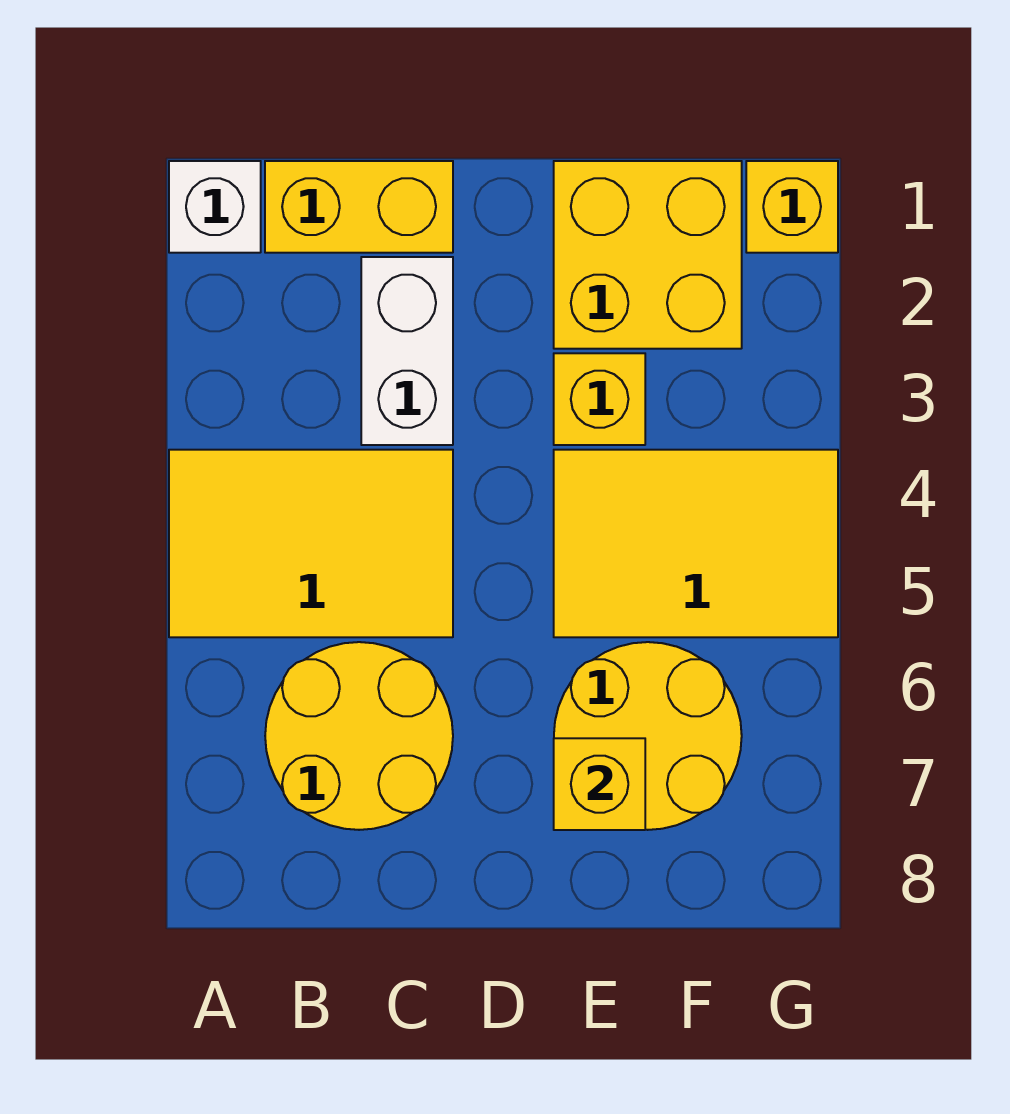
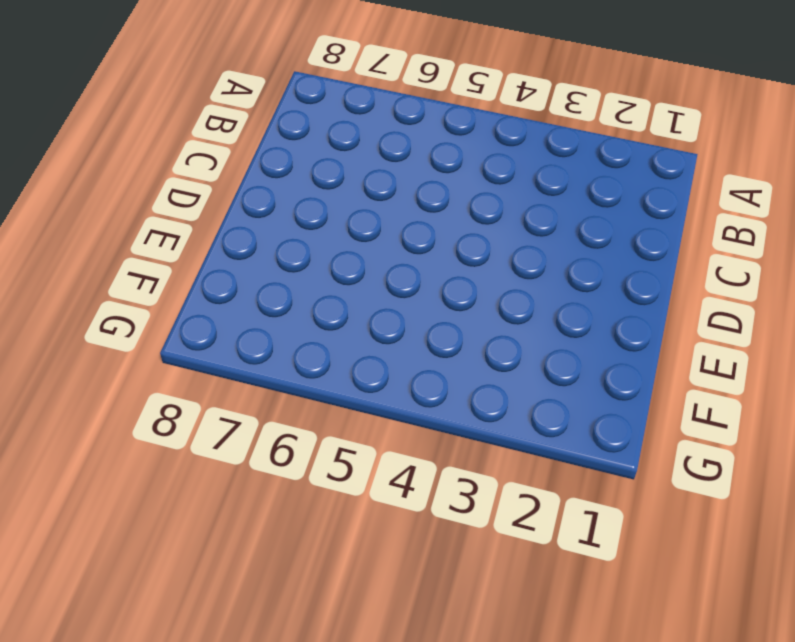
none -> white brick A1 level 1
none -> yellow tile A4:C5 level 1

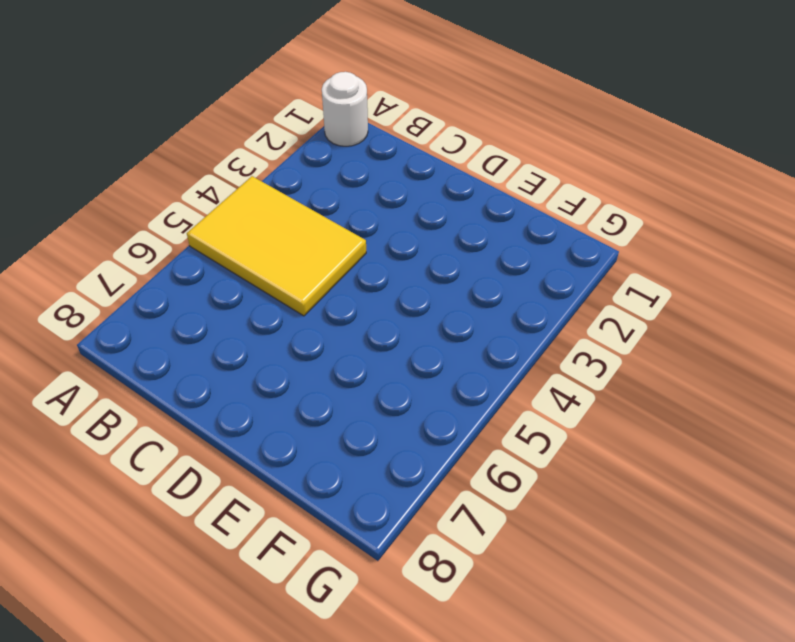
white round brick A1 level 1 -> white brick A1 level 1
none -> yellow brick B1:C1 level 1
none -> yellow round brick B6:C7 level 1

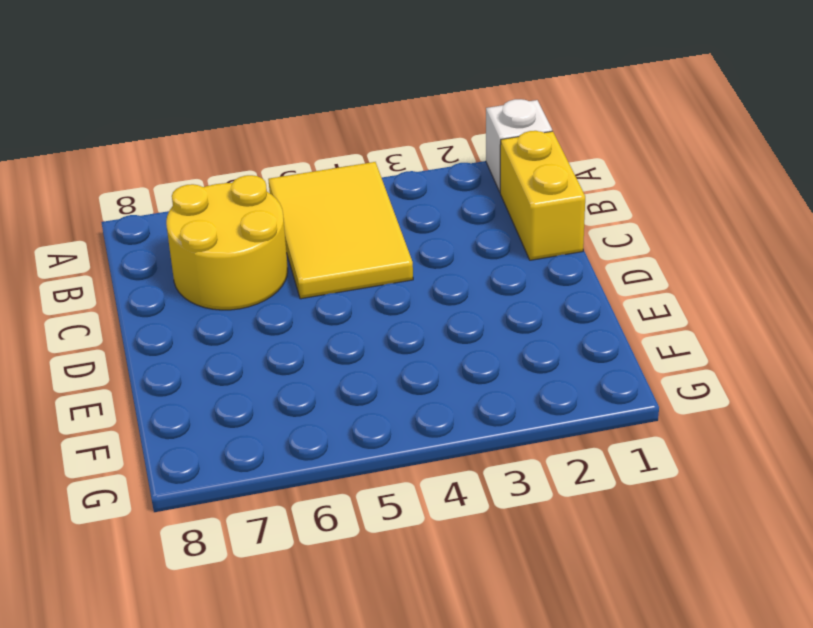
none -> white brick C2:C3 level 1
none -> yellow brick E1:F2 level 1

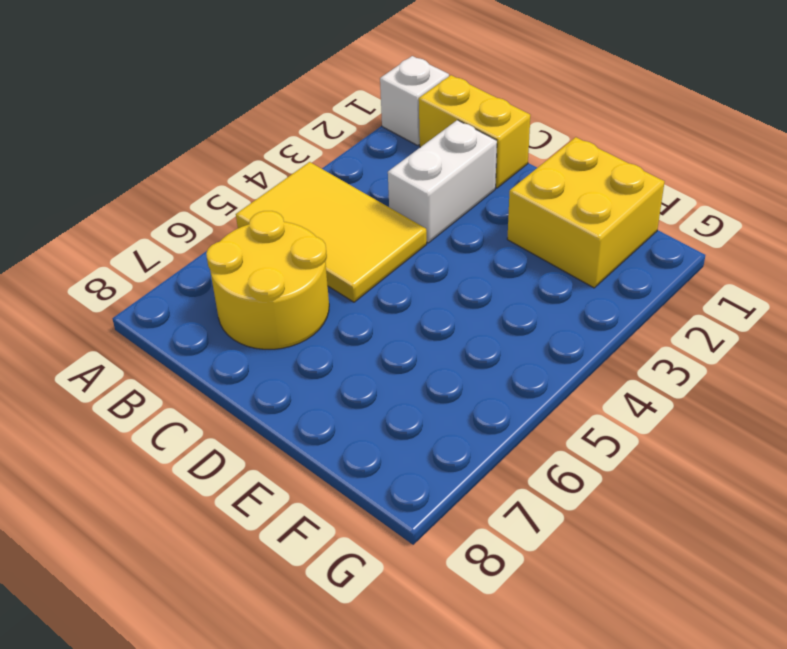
none -> yellow brick E3 level 1
none -> yellow tile E4:G5 level 1

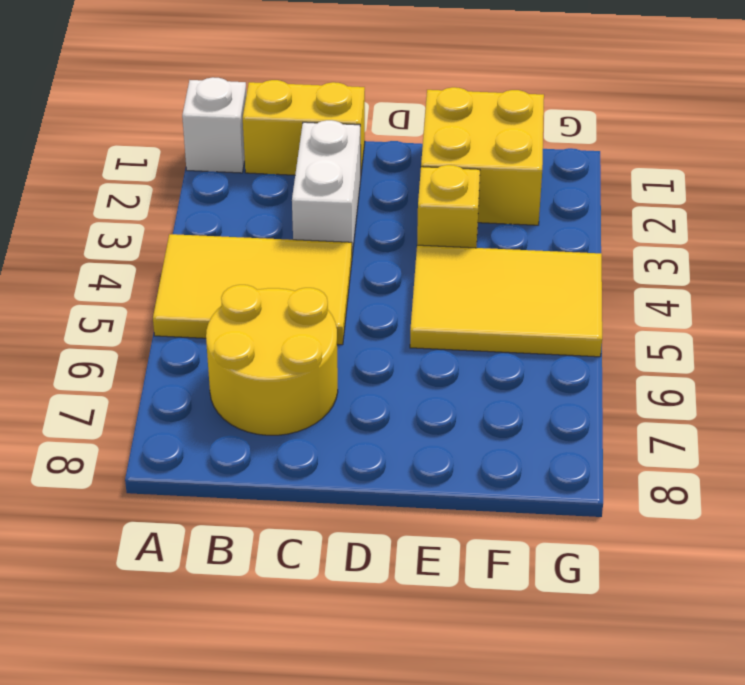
none -> yellow round brick E6:F7 level 1
none -> yellow brick G1 level 1

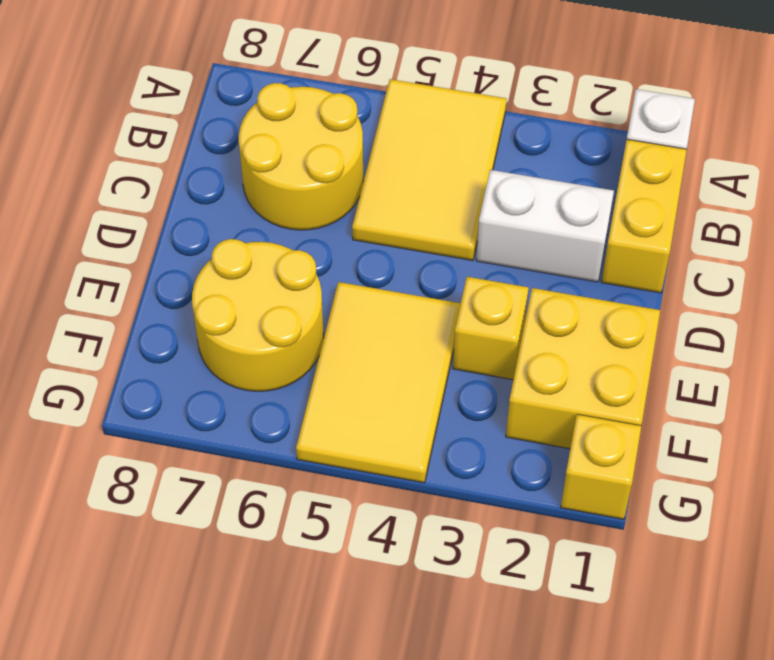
none -> yellow brick E7 level 2

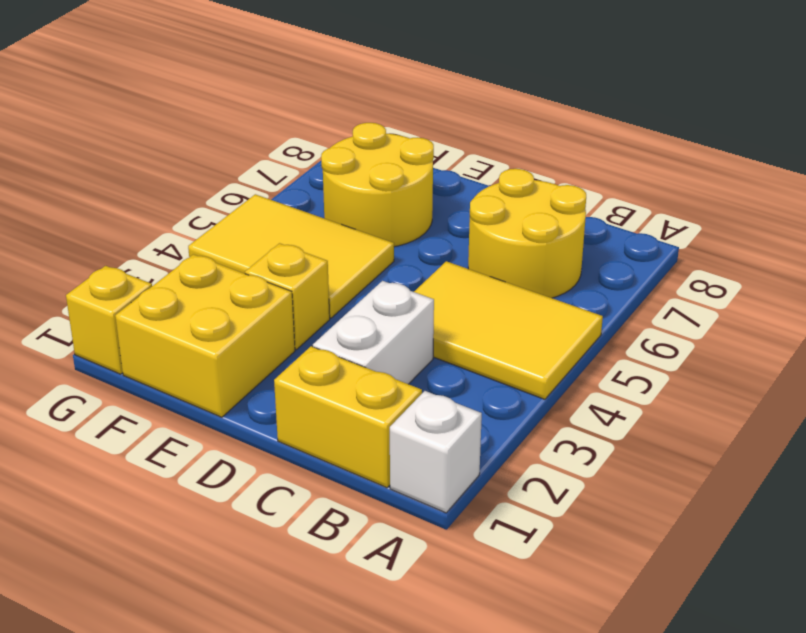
none -> yellow brick E7 level 2

